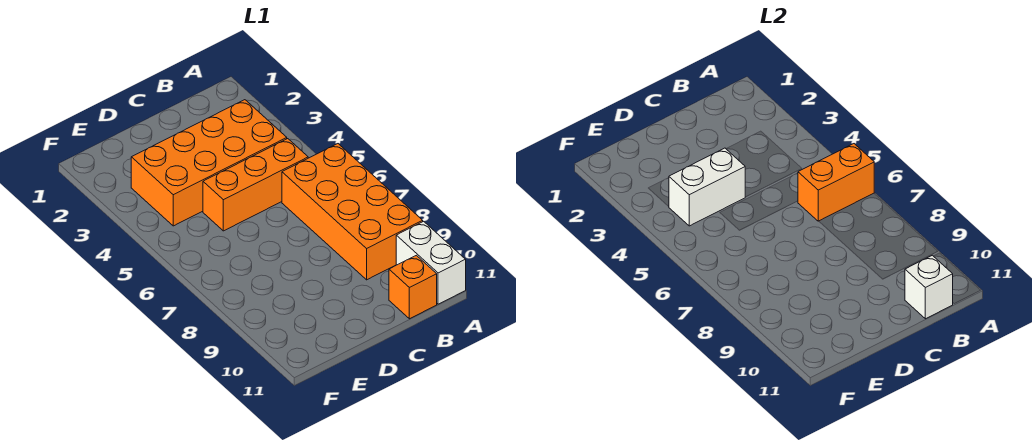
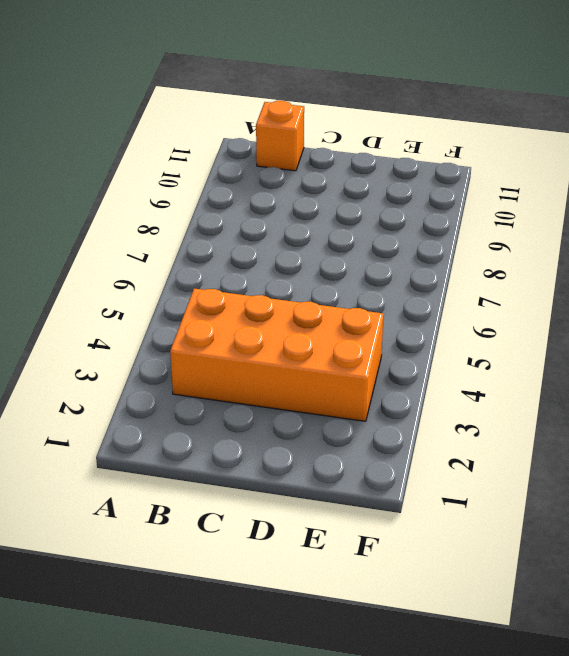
none -> orange brick A6:B9 level 1
none -> white brick A10:A11 level 1

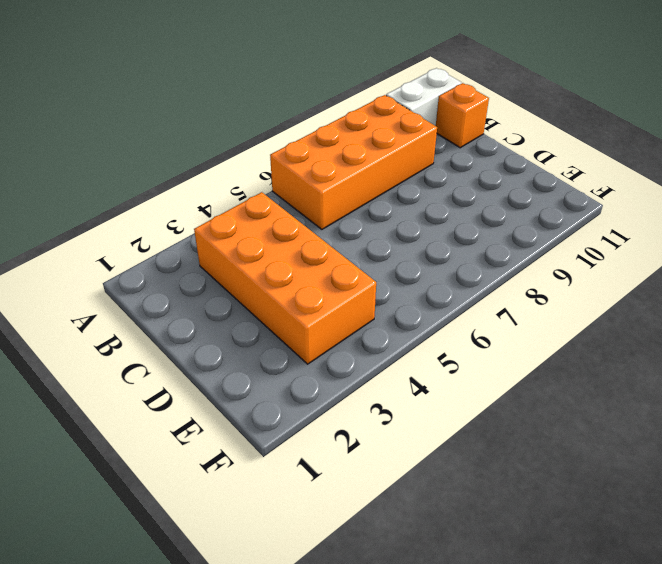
none -> orange brick B5:D5 level 1
none -> orange brick A6:B6 level 2

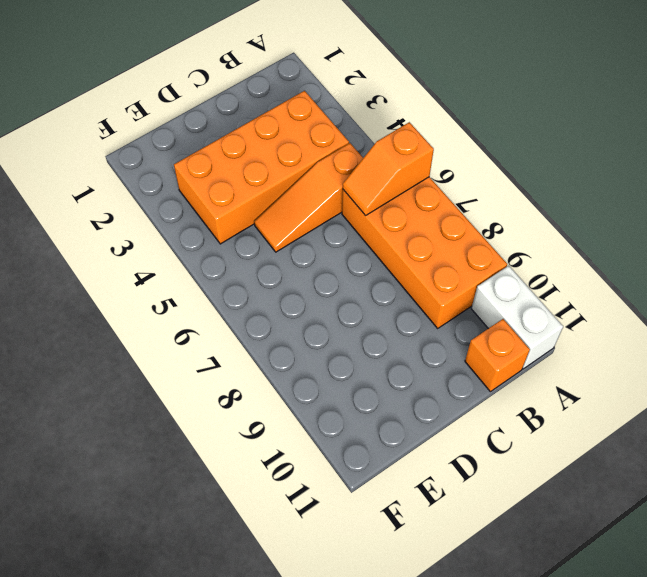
orange slope A6:B6 level 2 top A -> orange brick A6:B6 level 2
orange slope B5:D5 level 1 top B -> orange brick B5:D5 level 1
none -> white brick B11 level 2
none -> white brick D4:E4 level 2

